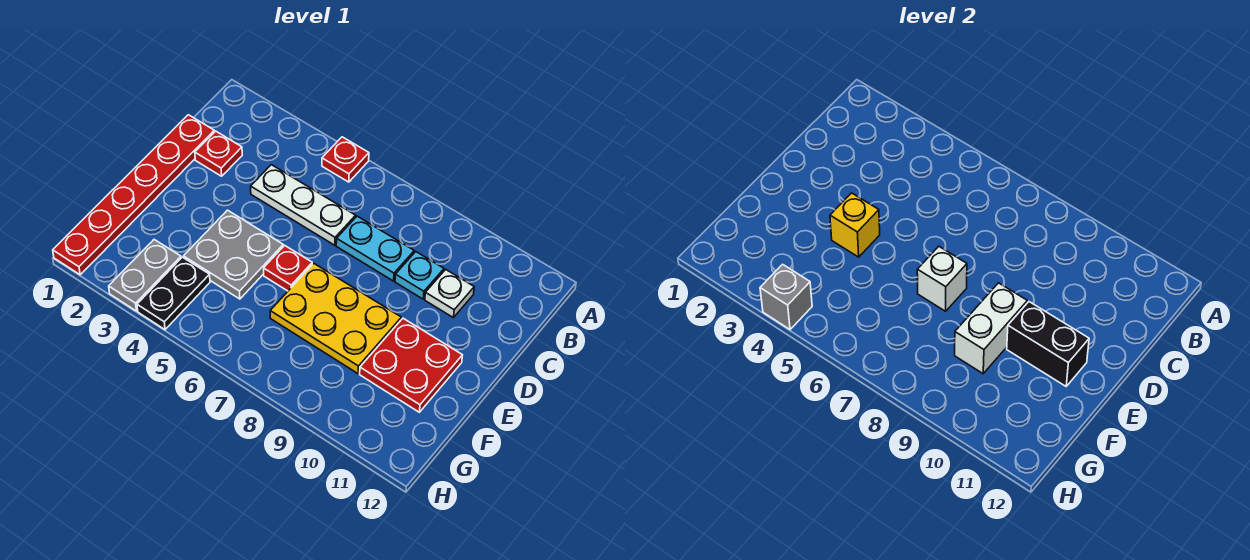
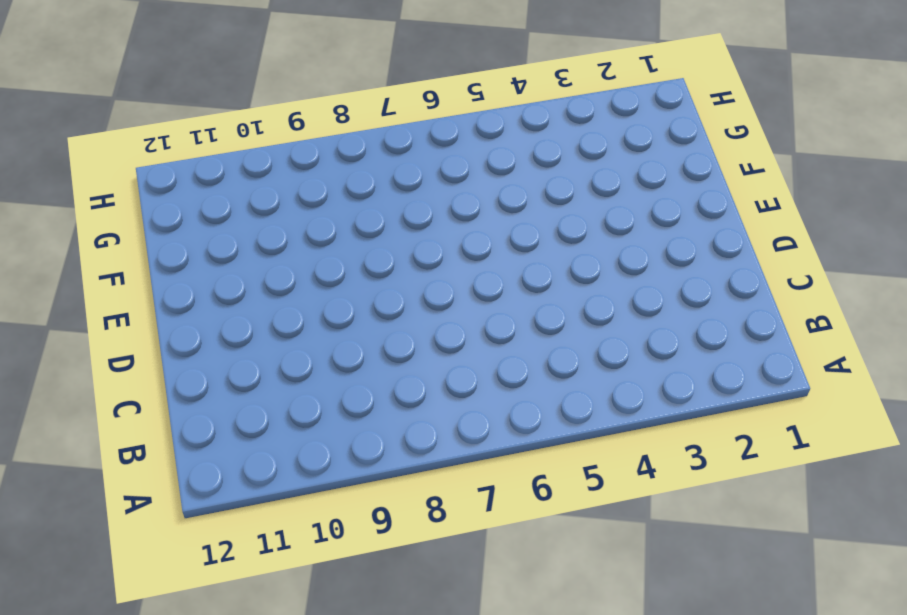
none -> red plate A5 level 1
none -> red plate C1:H1 level 1
none -> red plate C2 level 1

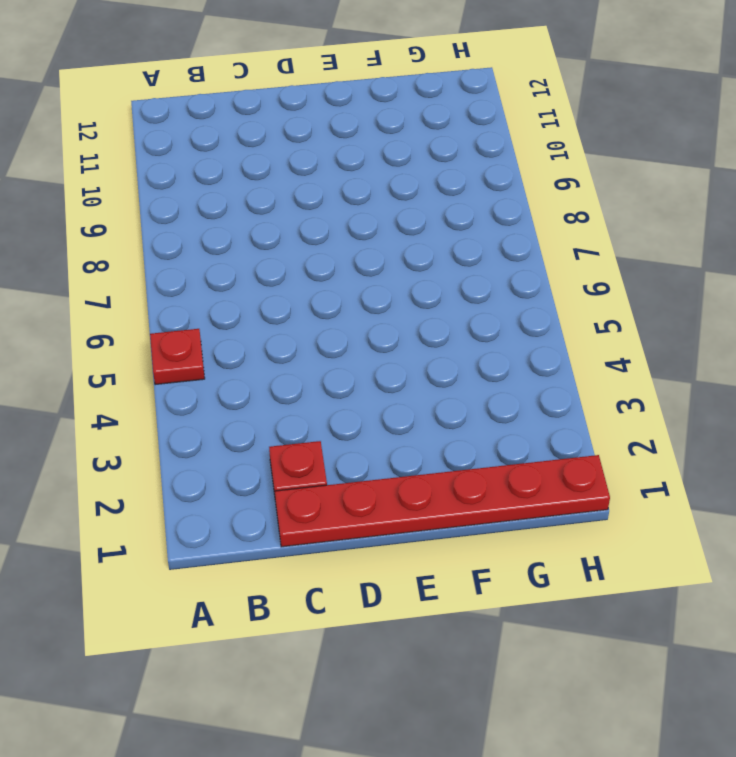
none -> white plate C4:C6 level 1
none -> cyan plate C7:C8 level 1
none -> cyan plate C9 level 1

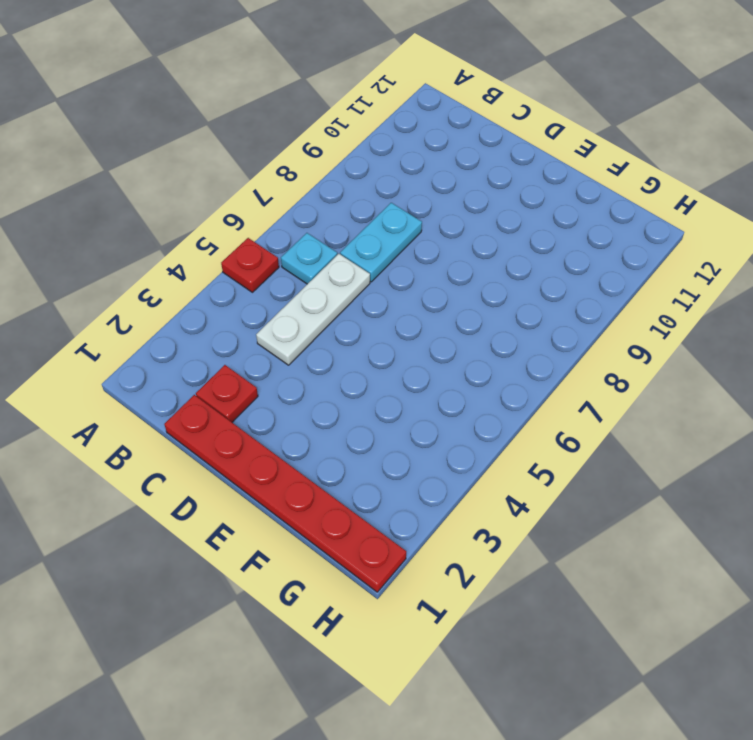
cyan plate B6 level 1 -> cyan plate C9 level 1
none -> white plate C10 level 1
none -> grey plate E4:F5 level 1
none -> red plate E6 level 1

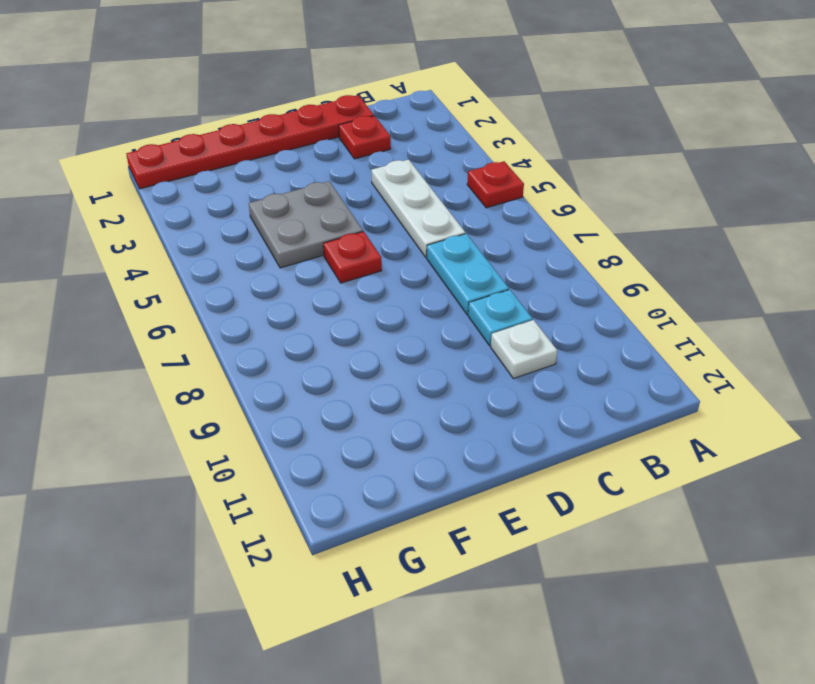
none -> yellow plate E7:F9 level 1
none -> red plate E10:F11 level 1
none -> grey plate G3:H3 level 1

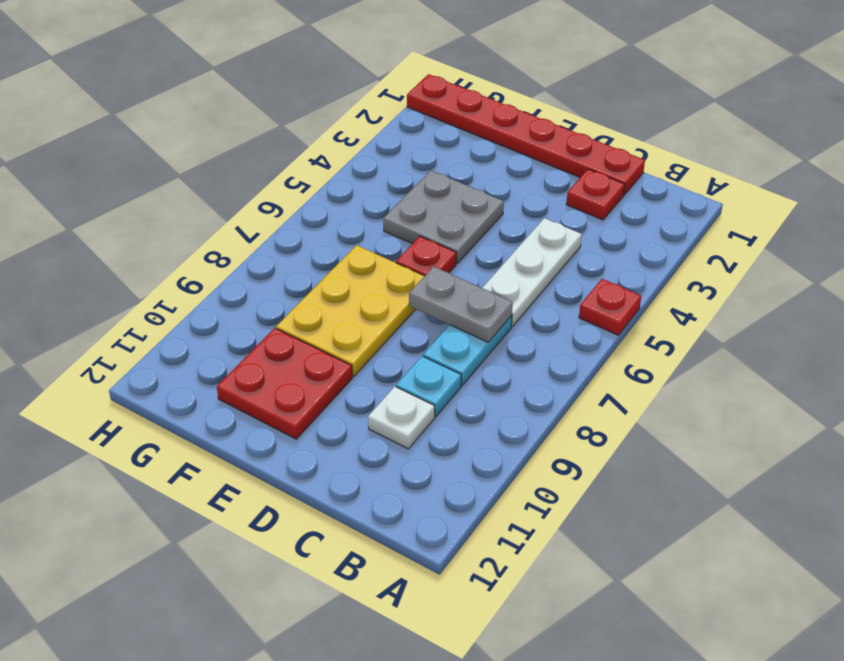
grey plate C7:D7 level 2 -> grey plate G3:H3 level 1
none -> black plate G4:H4 level 1
none -> yellow brick E4 level 2
none -> white brick E7 level 2

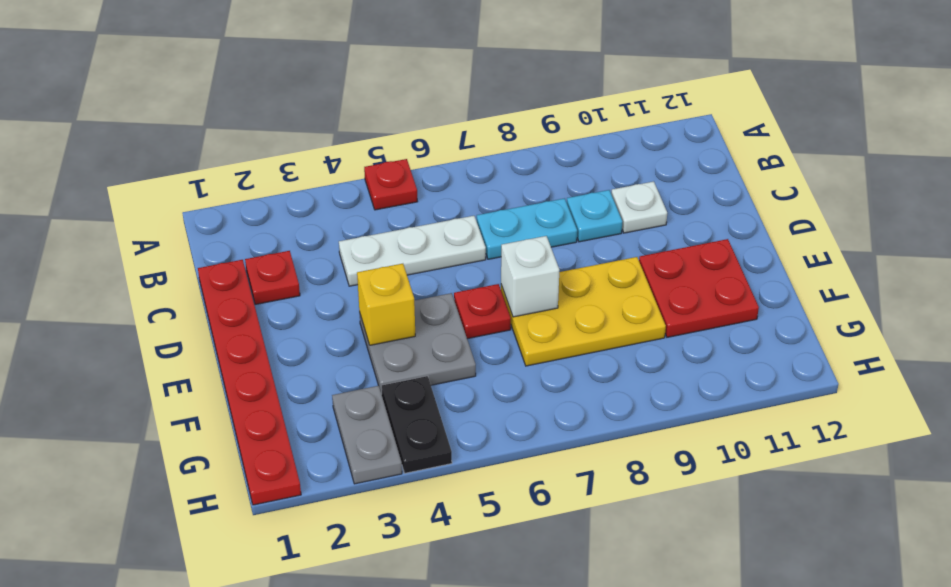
none -> white brick E9:F9 level 2
none -> black brick E10:E11 level 2
none -> grey brick H4 level 2

